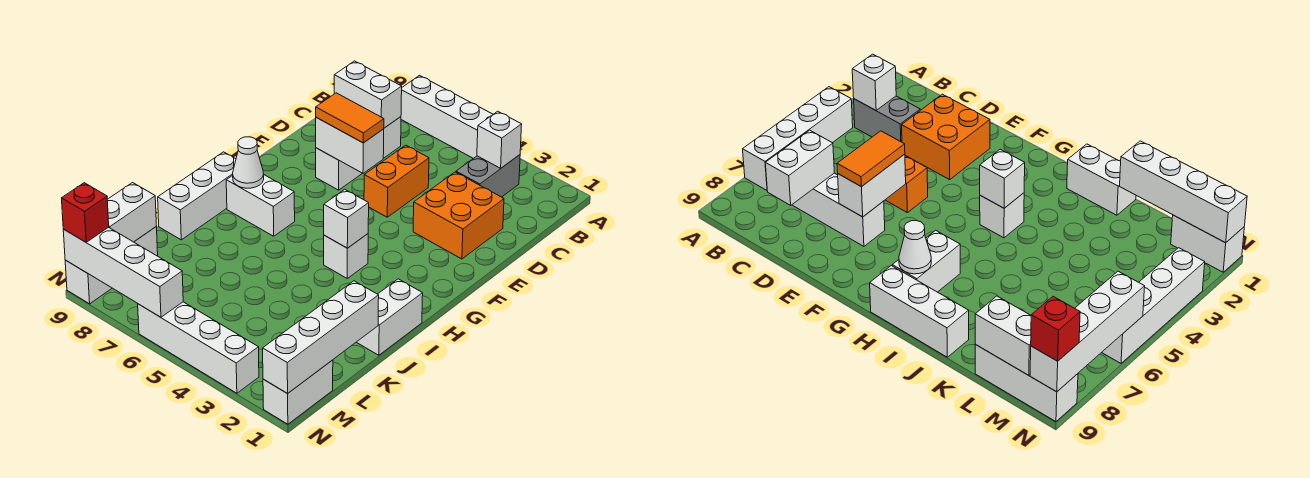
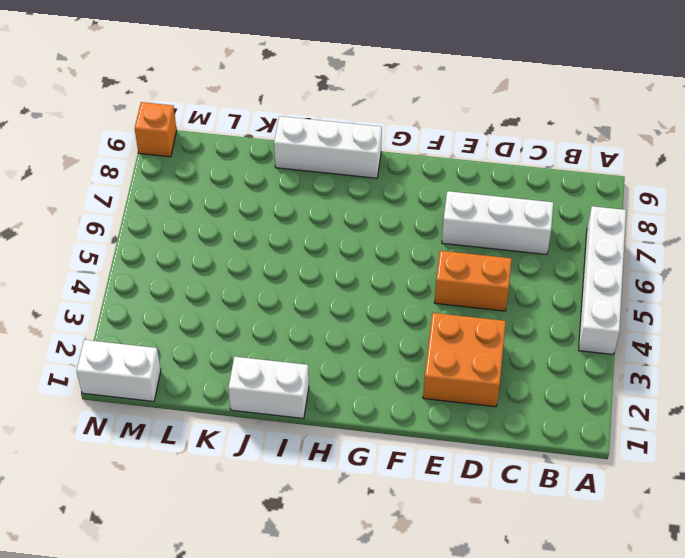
orange brick N9 level 1 -> white brick L9:N9 level 1
none -> grey brick B3:C3 level 1
none -> white brick H4 level 1
none -> white brick H7:H8 level 1

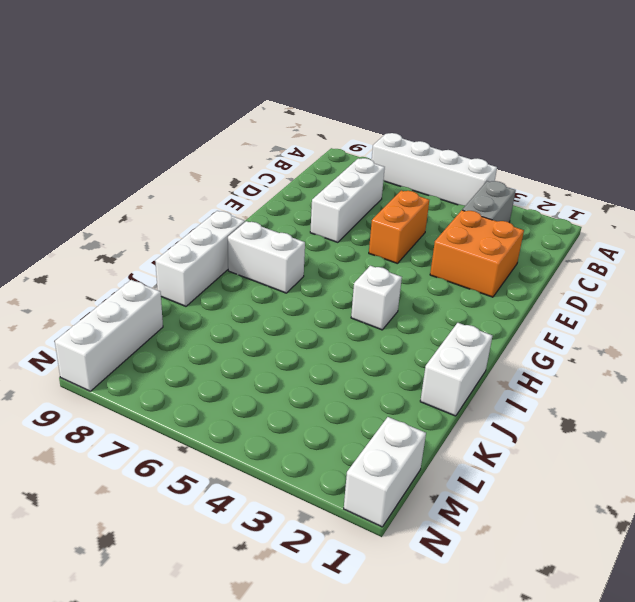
none -> white brick N3:N6 level 1
none -> white brick B3 level 2
none -> white brick C7:C8 level 2

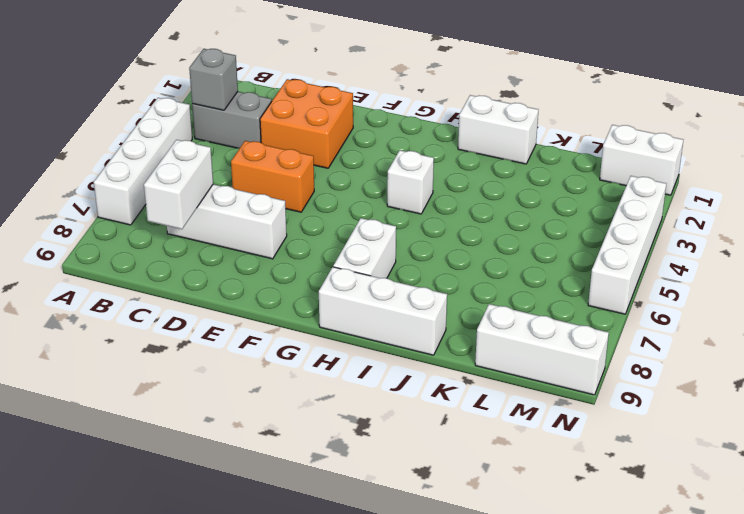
grey brick B3 level 2 -> white brick B3 level 2
none -> white brick E6:E7 level 2
none -> white brick H4 level 2
none -> white cone H8 level 2

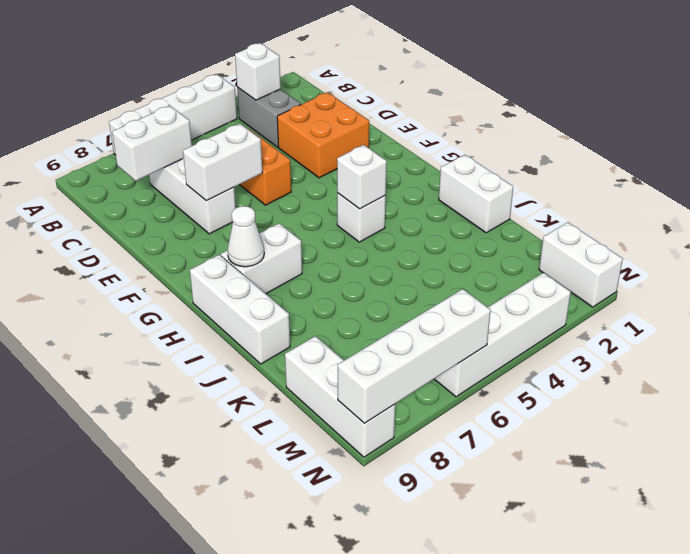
none -> white brick K1:N1 level 2
none -> white brick L9:M9 level 2
none -> orange tile E6:E7 level 3

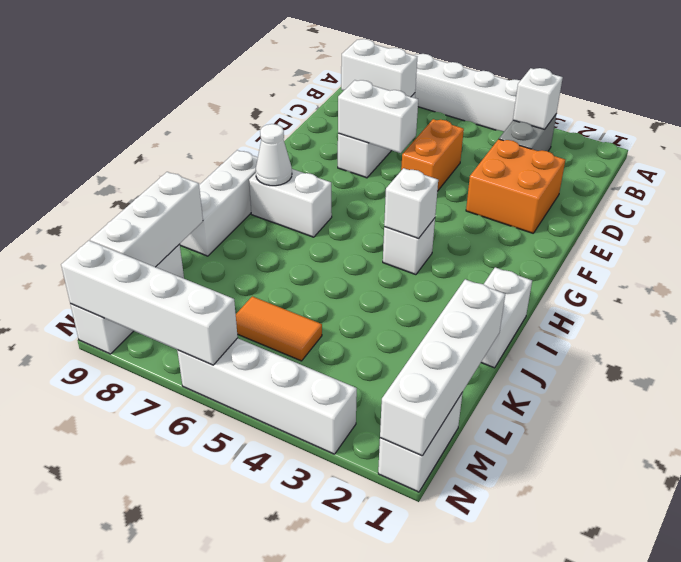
white brick K9:M9 level 2 -> white brick L9:M9 level 2
orange tile L5:L6 level 1 -> orange tile E6:E7 level 3
none -> red brick N9 level 3

